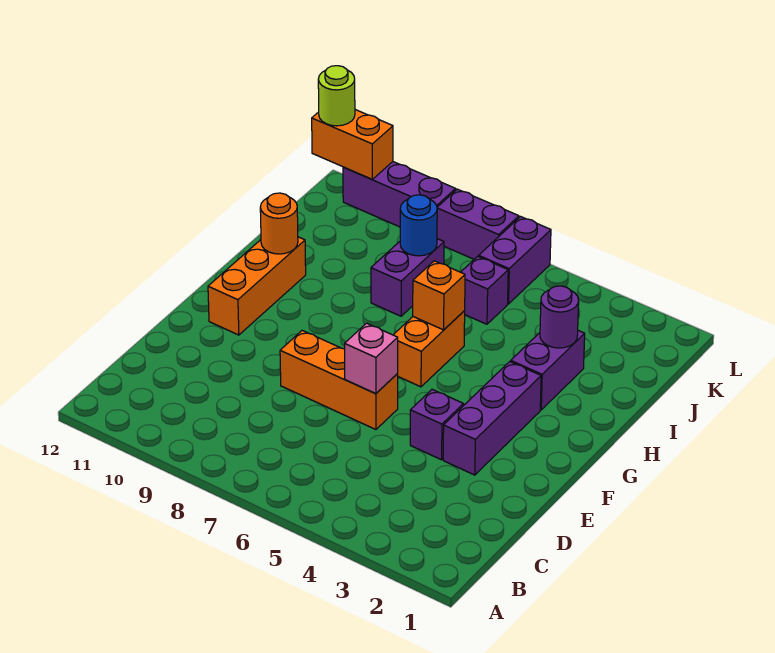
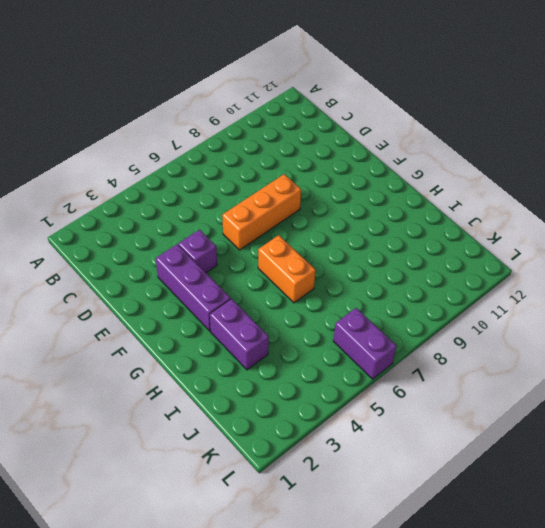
none -> orange brick F11:H11 level 1
none -> purple brick I8:J8 level 1
none -> purple brick J6 level 1

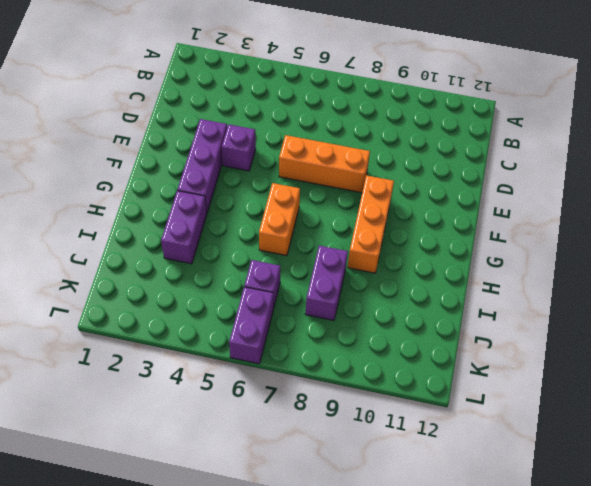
orange brick F9:H9 level 1 -> orange brick F11:H11 level 1
none -> purple brick L7:L8 level 1
none -> purple brick L9:L11 level 1
none -> pink brick E6 level 2

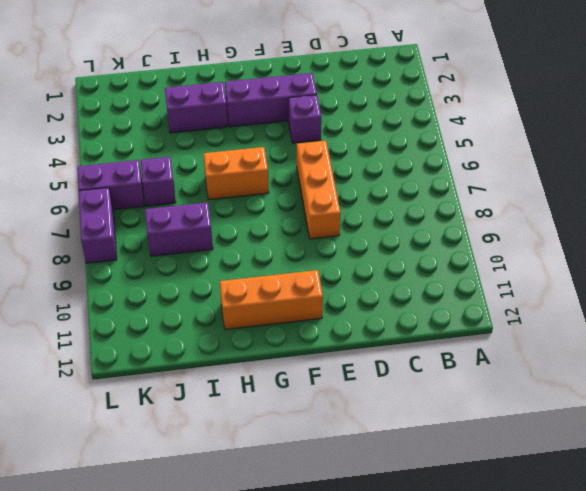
none -> purple brick L9:L11 level 1
none -> pink brick E6 level 2
none -> orange brick H6 level 2

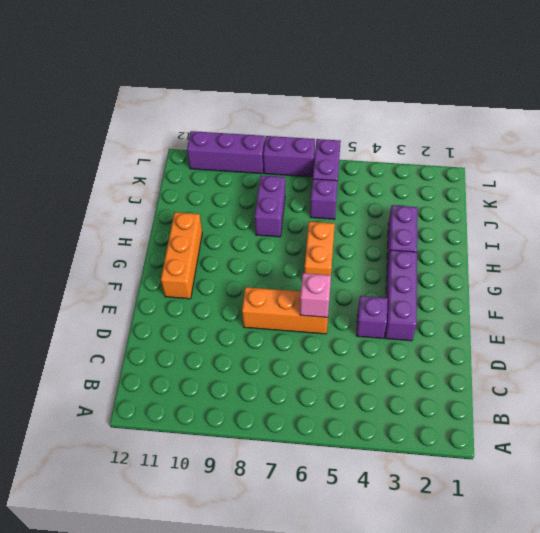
none -> orange brick H6 level 2
none -> orange round brick H11 level 2
none -> purple round brick I3 level 2

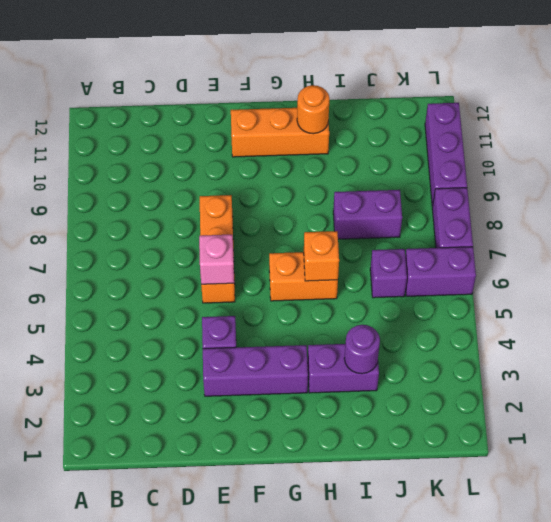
none -> blue round brick J8 level 2
none -> orange brick L11:L12 level 2
none -> lime round brick L12 level 3

